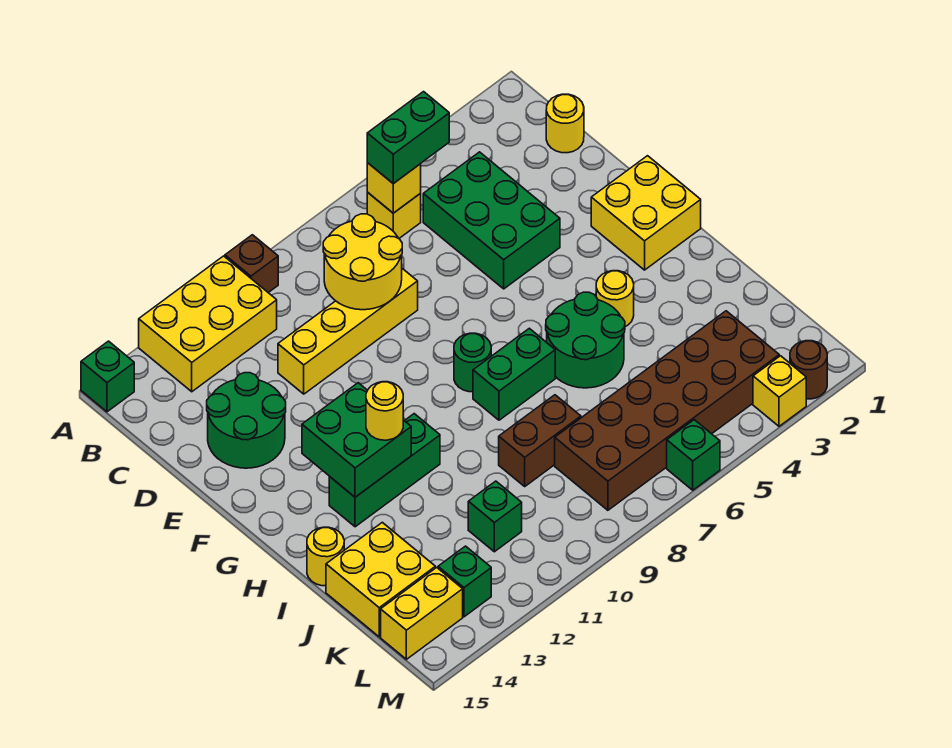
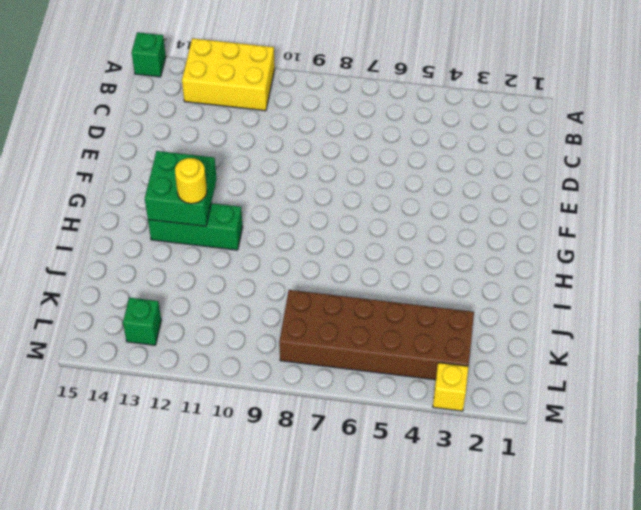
none -> brown brick A10 level 1
none -> yellow brick B6 level 1
none -> yellow round brick C1 level 1

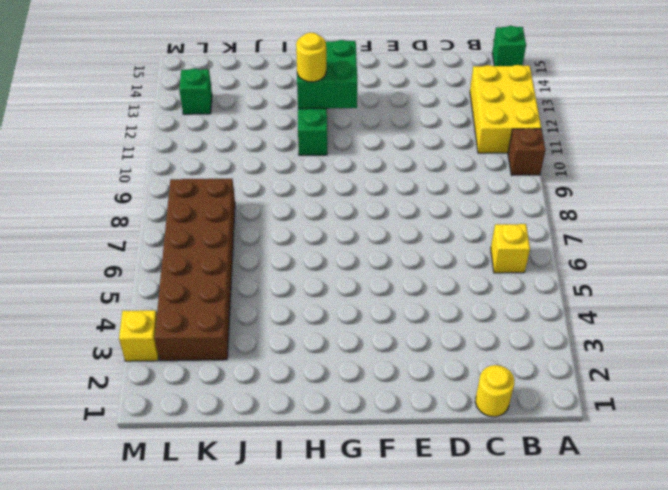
none -> green brick C4:E5 level 1
none -> yellow brick D8:D11 level 1
none -> green round brick D13:E14 level 1

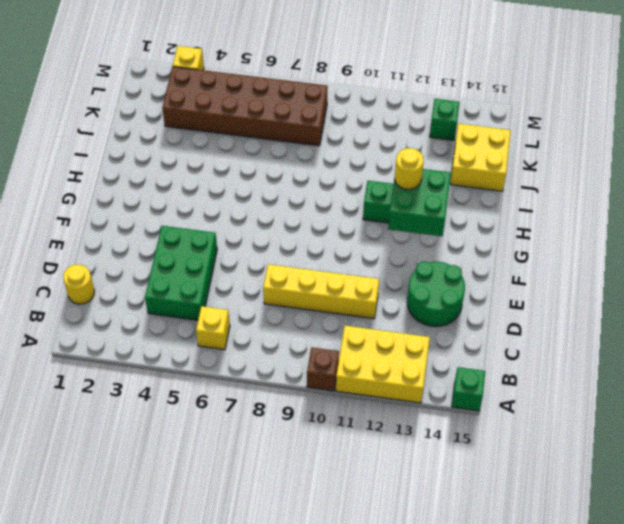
none -> yellow brick F1:G2 level 1
none -> green round brick G8 level 1
none -> yellow round brick H4 level 1

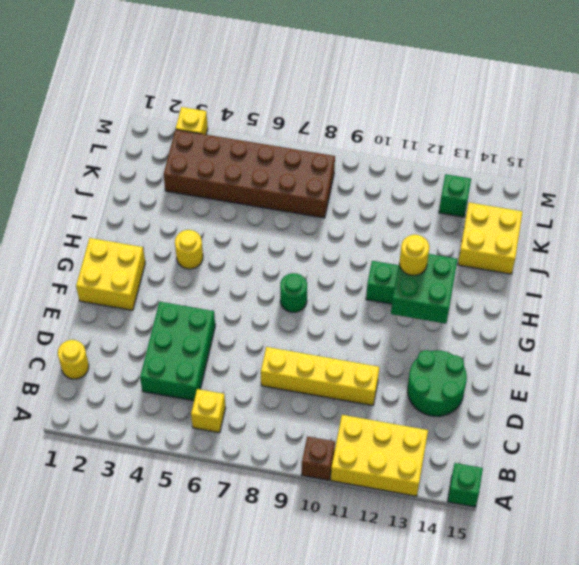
none -> green round brick H5:I6 level 1
none -> green brick H7:H8 level 1
none -> yellow round brick I15 level 1

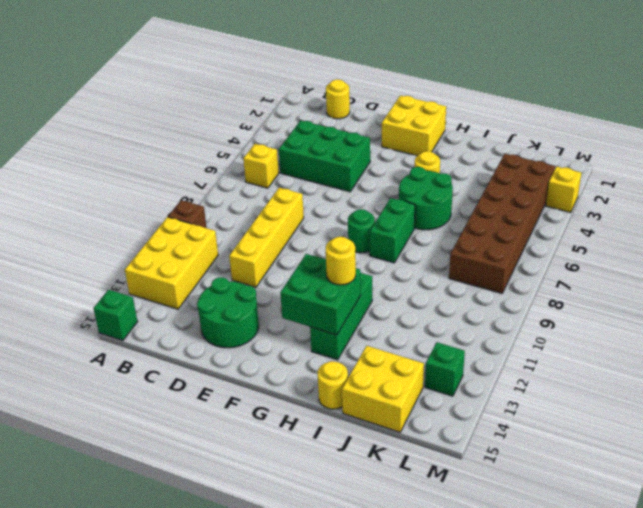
none -> brown brick J8:J9 level 1
none -> green brick K11 level 1
none -> yellow brick L14:L15 level 1

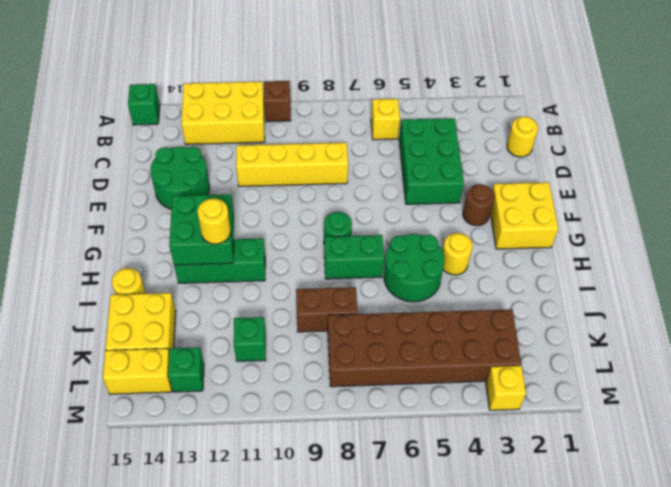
brown round brick F3 level 1 -> brown round brick M2 level 1
none -> green brick M6 level 1
none -> yellow brick B6 level 2
none -> yellow round brick C8:D9 level 2

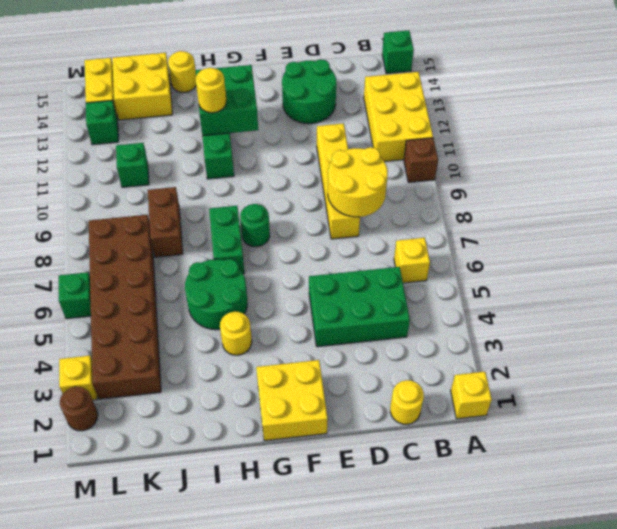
yellow brick A1 level 1 -> yellow brick B6 level 2
none -> green brick B5:B6 level 3

